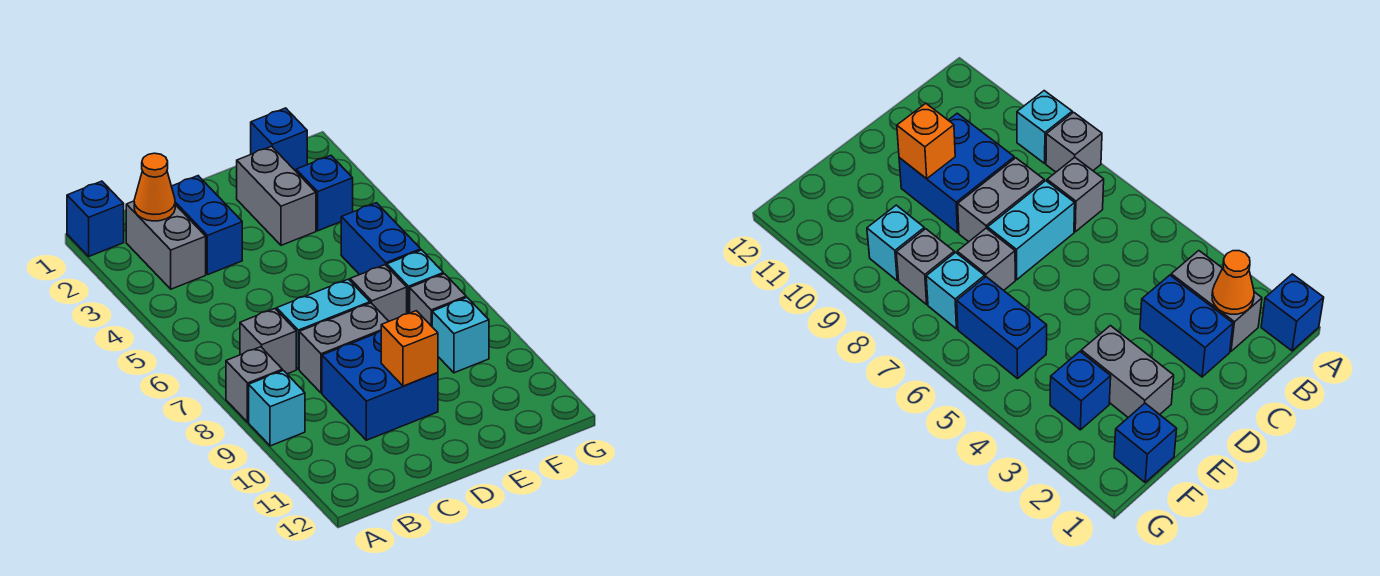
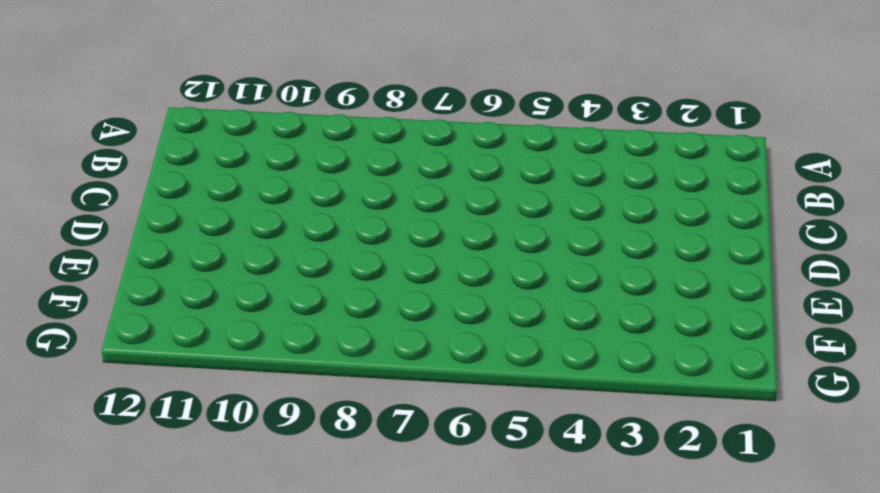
none -> blue brick A1 level 1
none -> grey brick A8 level 1
none -> cyan brick A9 level 1

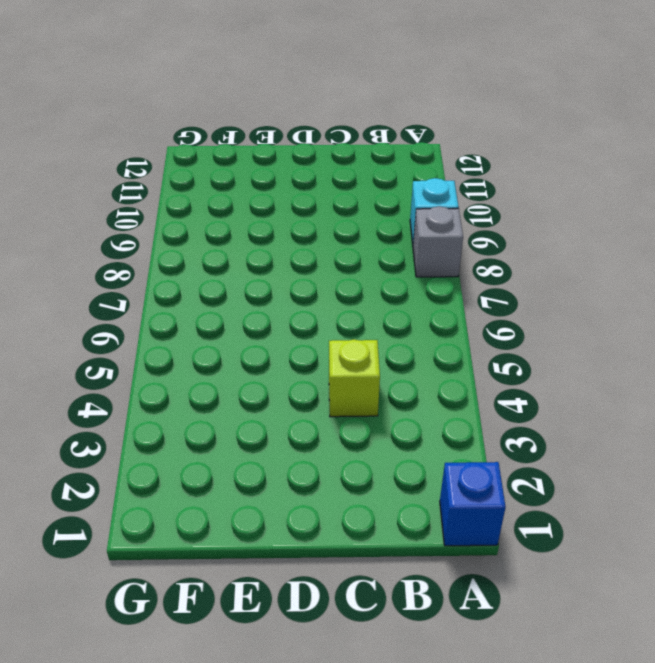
lime brick C4 level 1 -> none
none -> grey brick B2:B3 level 1
none -> grey brick B7 level 1
none -> blue brick C2:C3 level 1

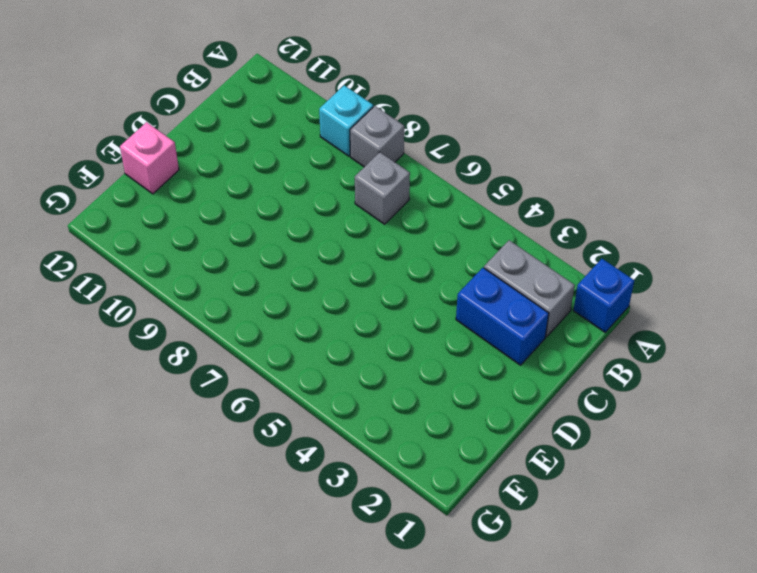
pink brick E12 level 1 -> none
none -> cyan brick C7:D7 level 1
none -> grey brick C8:D8 level 1
none -> blue brick C9:D10 level 1

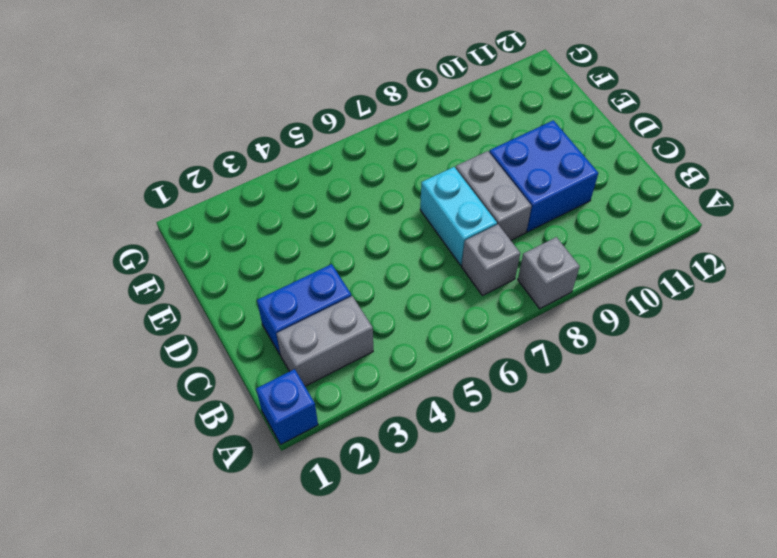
none -> cyan brick A9 level 1
none -> grey brick E2:E3 level 1
none -> grey brick E7 level 1

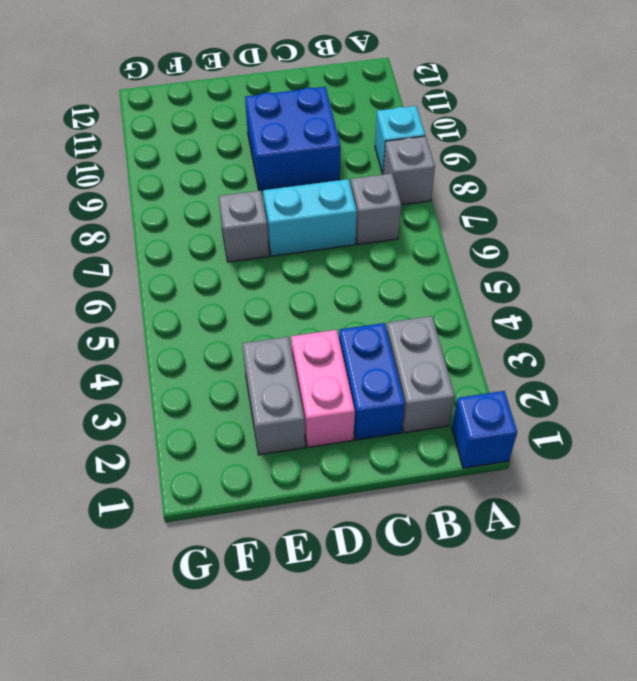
pink brick D2:D3 level 1 -> none
none -> grey brick C8:D8 level 1
none -> blue brick F1 level 1
none -> blue brick F3 level 1

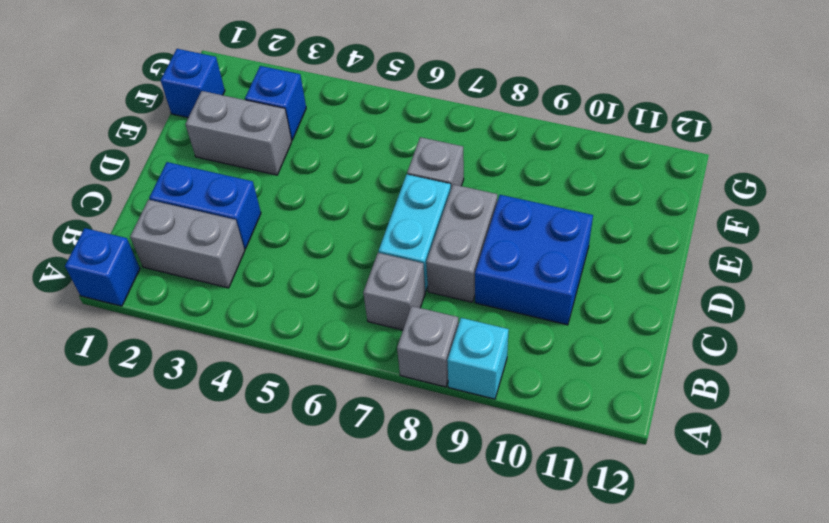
none -> blue brick F5:F6 level 1
none -> cyan brick F7 level 1
none -> grey brick F8 level 1

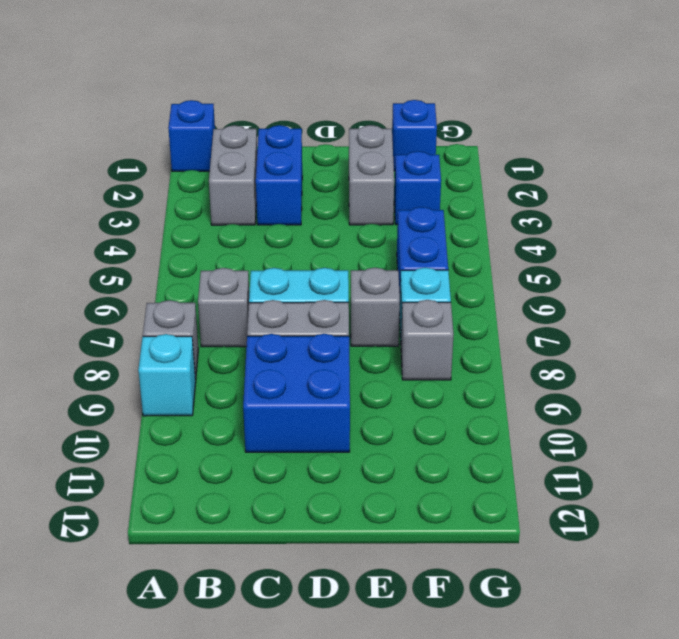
none -> cyan brick F9 level 1
none -> orange cone B2 level 2
none -> orange brick D10 level 2

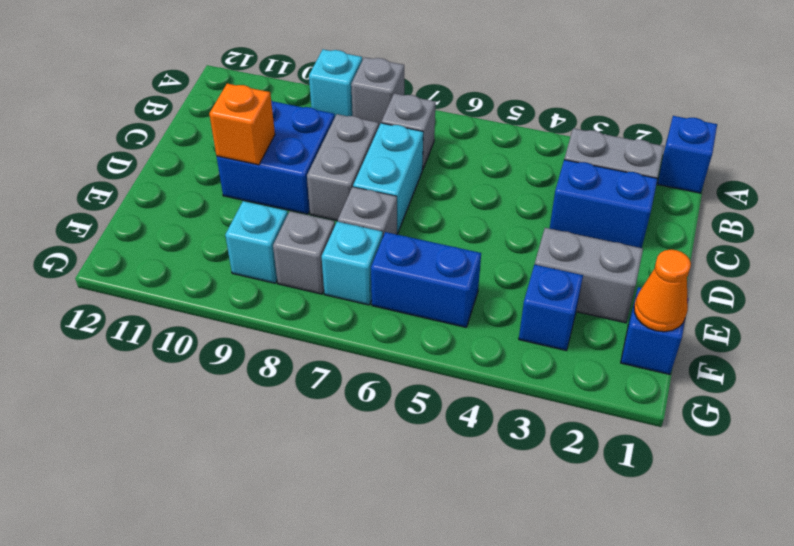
orange cone F1 level 2 -> orange cone B2 level 2

